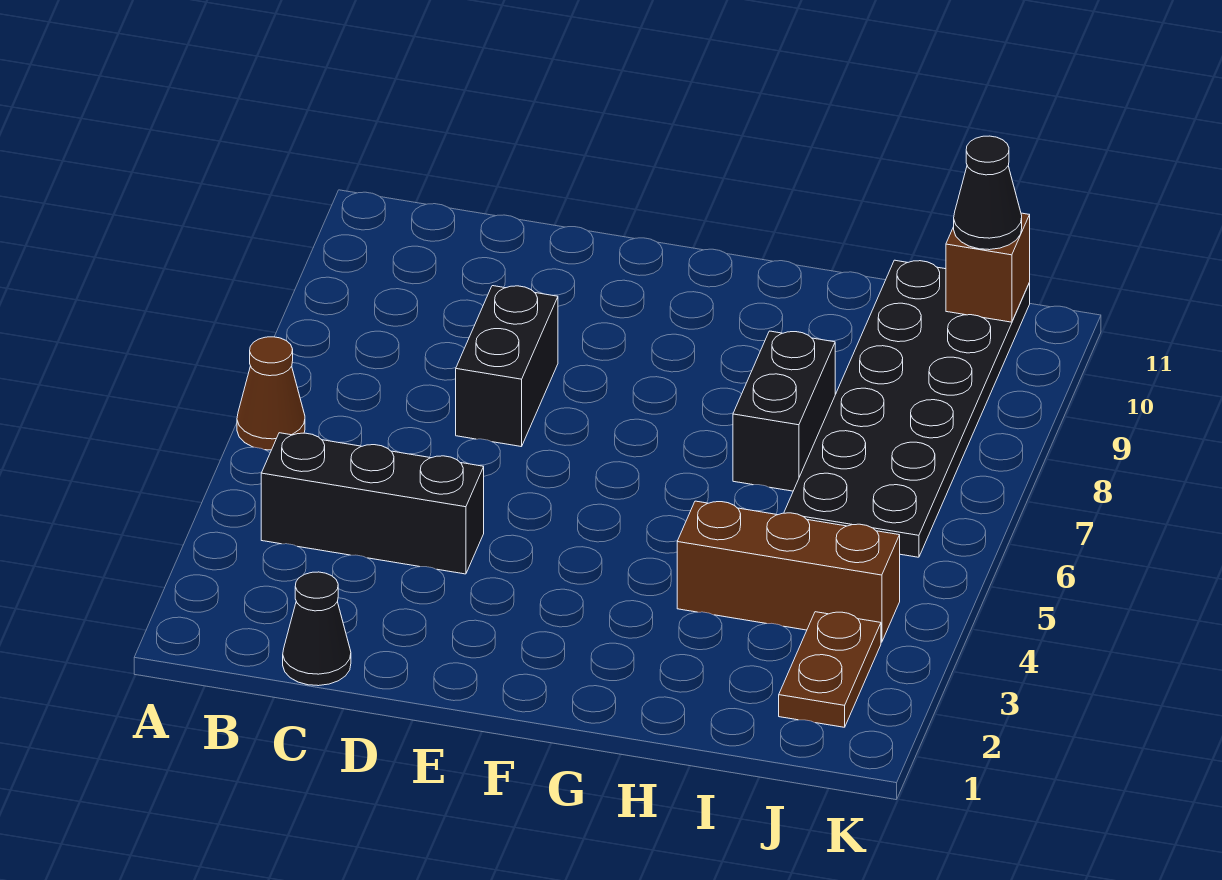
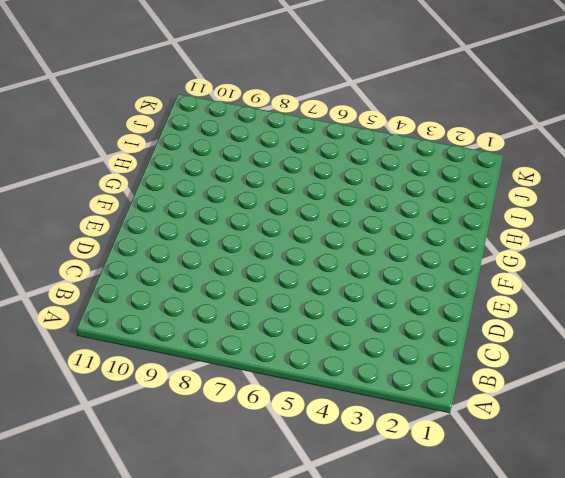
none -> brown cone A6 level 1
none -> black brick B4:D4 level 1

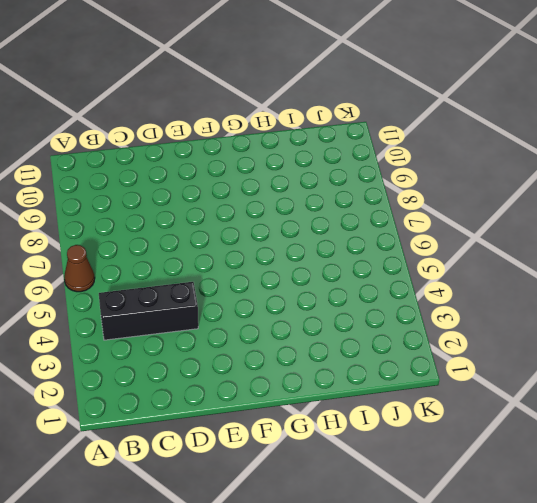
none -> black cone C1 level 1
none -> black brick D7:D8 level 1

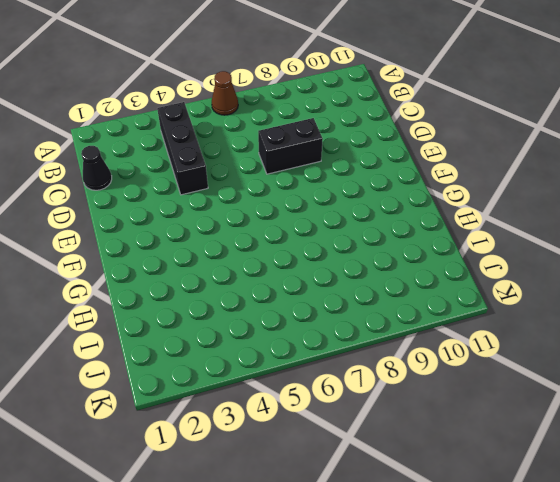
none -> brown brick H4:J4 level 1
none -> black brick H7:H8 level 1

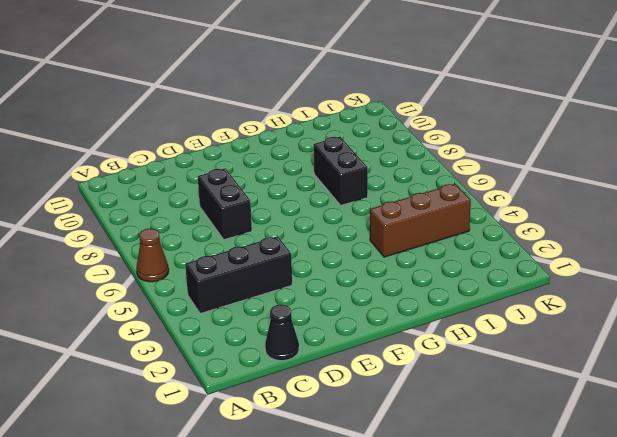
none -> black plate I6:J11 level 1
none -> brown plate J2:J3 level 1

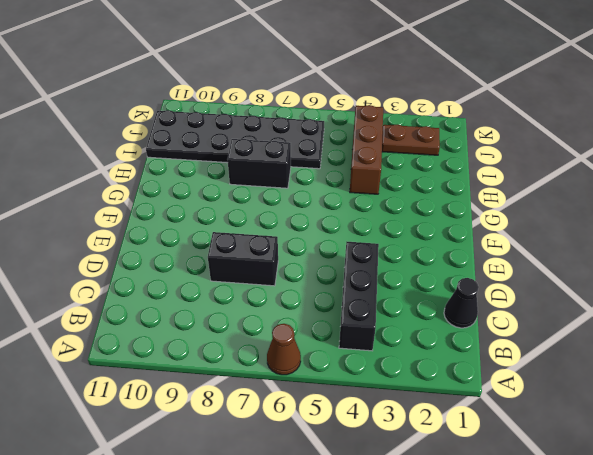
none -> brown brick J11 level 2
none -> black cone J11 level 3

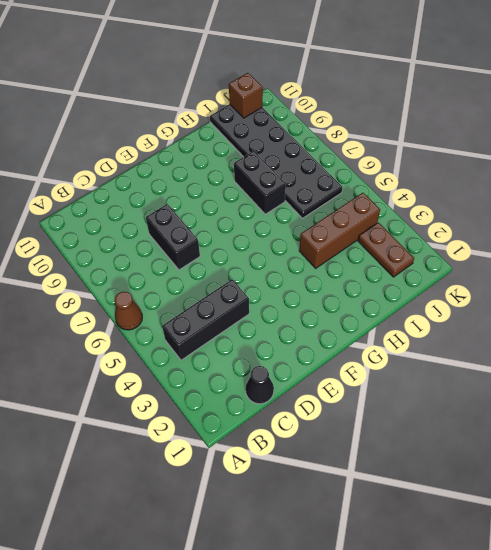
none -> black cone J11 level 3

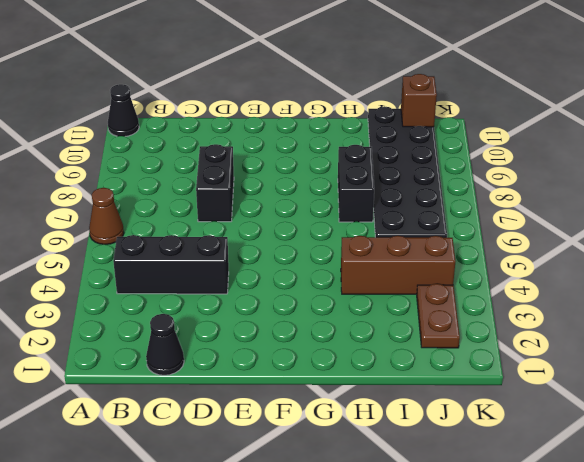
black cone A11 level 1 -> black cone J11 level 3

